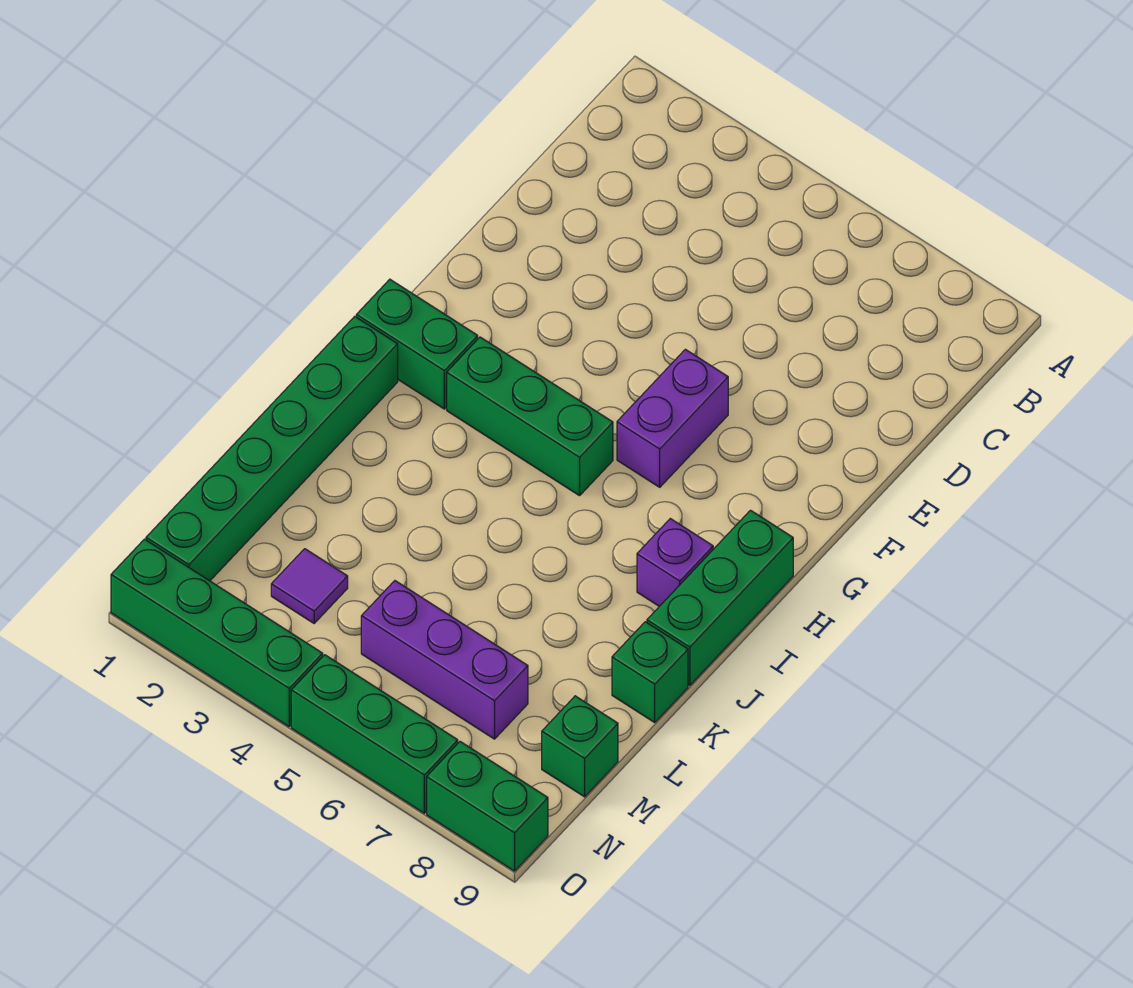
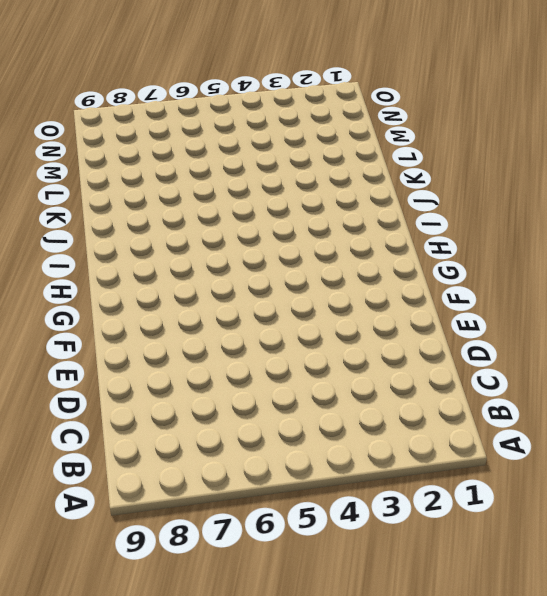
none -> purple brick F6:G6 level 1
none -> green brick H1:H2 level 1
none -> green brick H3:H5 level 1

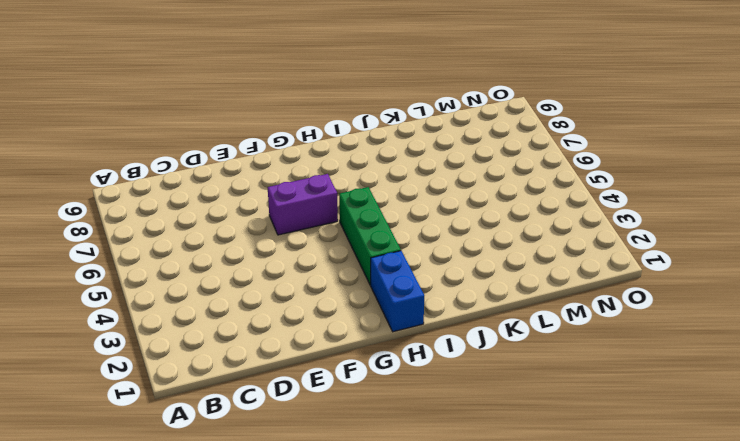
blue brick H1:H2 level 1 -> green brick H1:H2 level 1
none -> green brick H9:J9 level 1
none -> green brick I1:N1 level 1
none -> purple brick I8 level 1

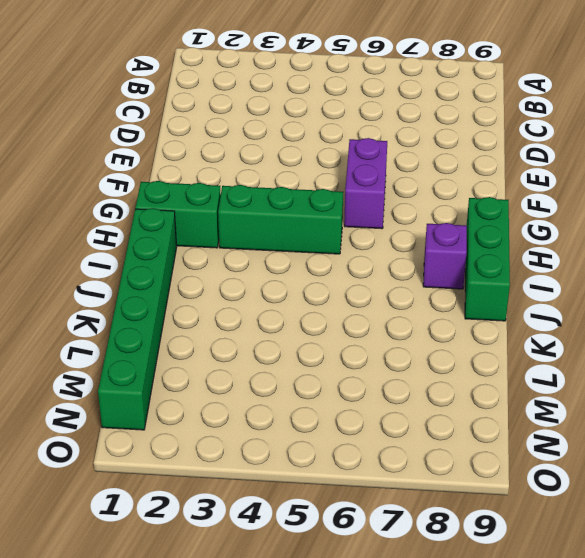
none -> green brick K9 level 1
none -> purple tile M3 level 1
none -> purple brick M5:M7 level 1

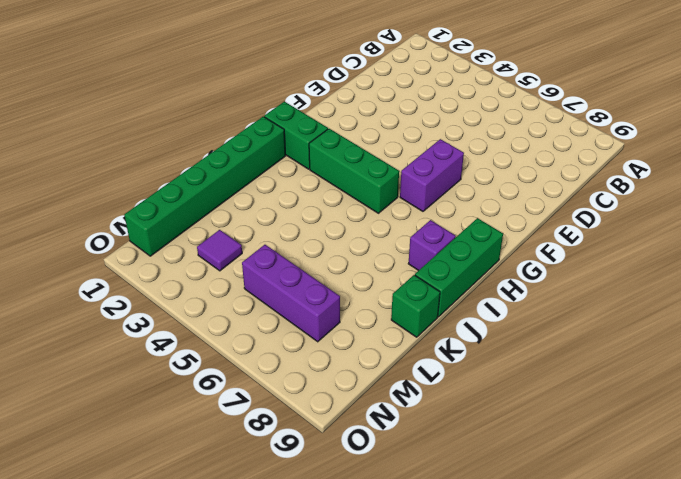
none -> green brick M9 level 1
none -> green brick O1:O4 level 1
none -> green brick O5:O7 level 1

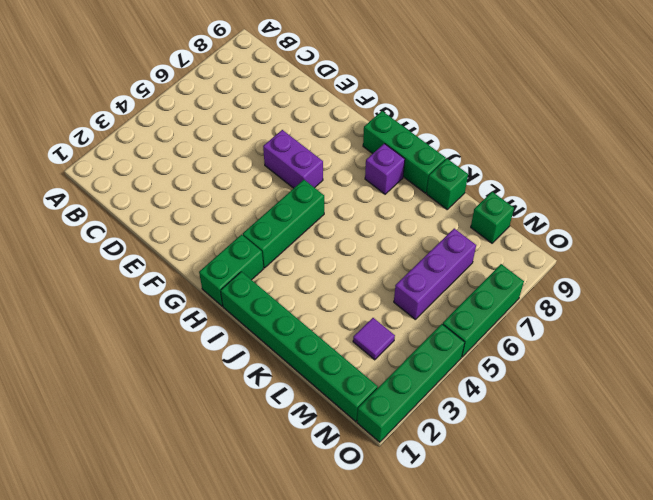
none -> green brick O8:O9 level 1

